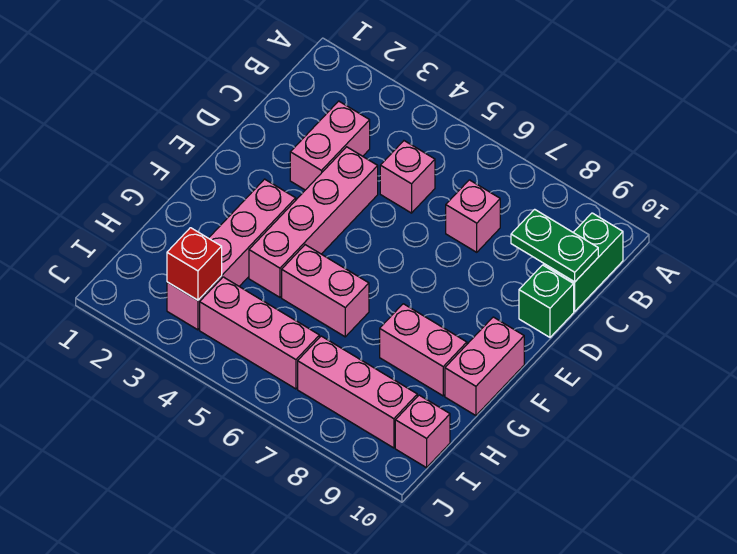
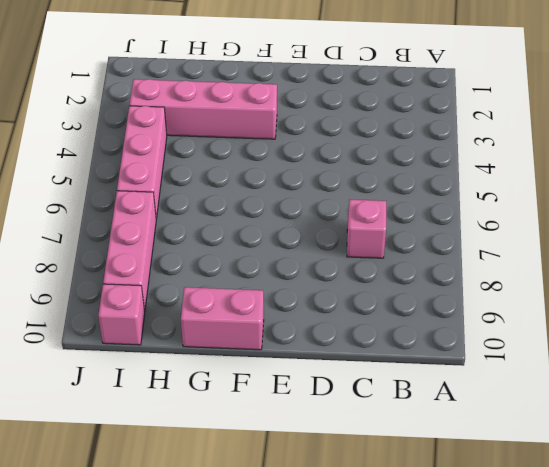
none -> green brick B10:C10 level 1
none -> pink brick C3:D3 level 1
none -> pink brick C5 level 1

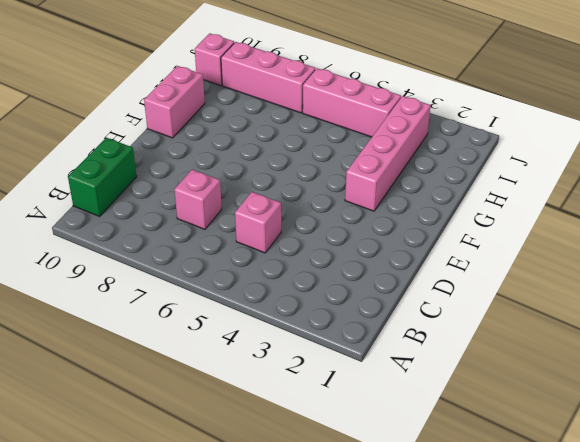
none -> pink brick C3:D3 level 1
none -> pink brick D4:G4 level 1
none -> green brick D10 level 1

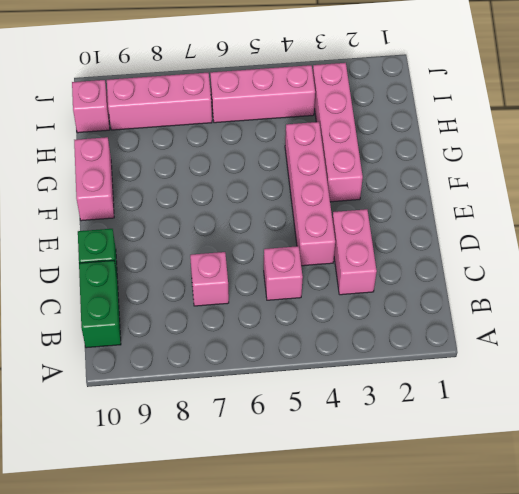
none -> pink brick G5:G6 level 1
none -> pink brick G8:G9 level 1
none -> green plate C9:C10 level 2

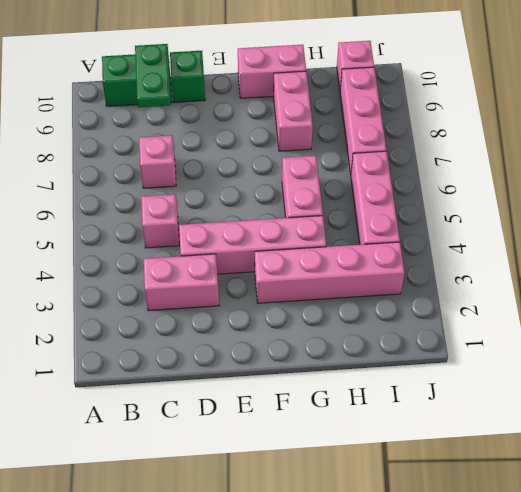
none -> red brick I3 level 2

